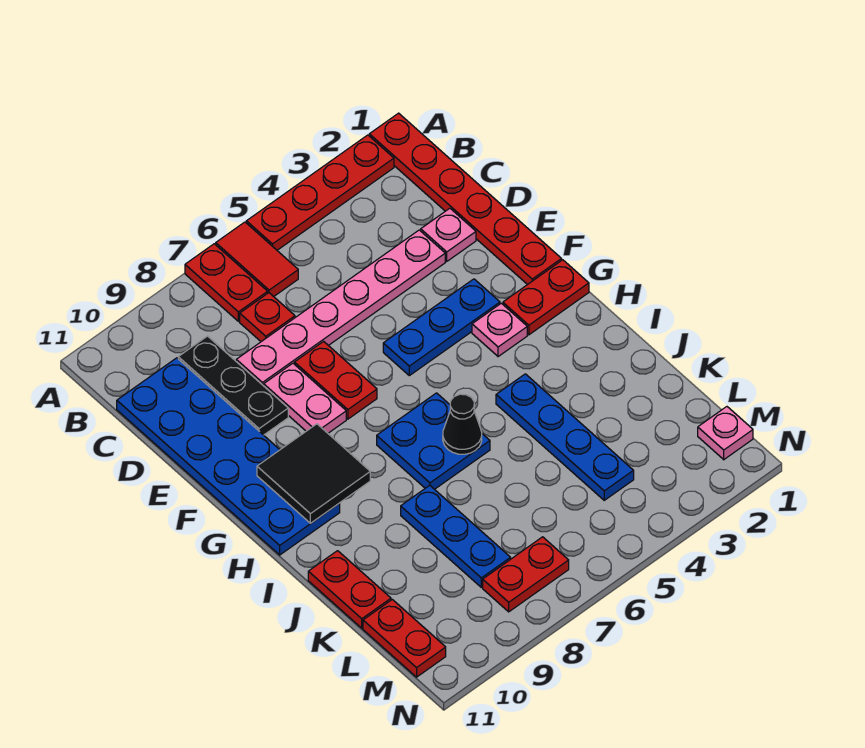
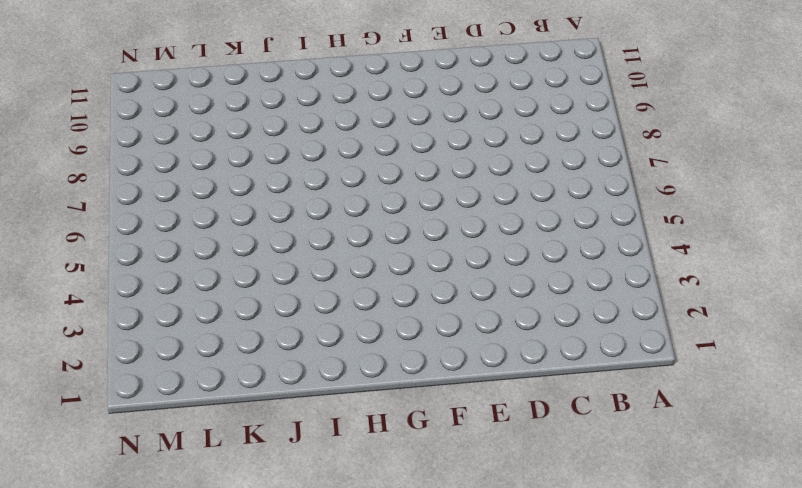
none -> red plate A1:F1 level 1
none -> red plate A2:A5 level 1
none -> red tile A6:B6 level 1

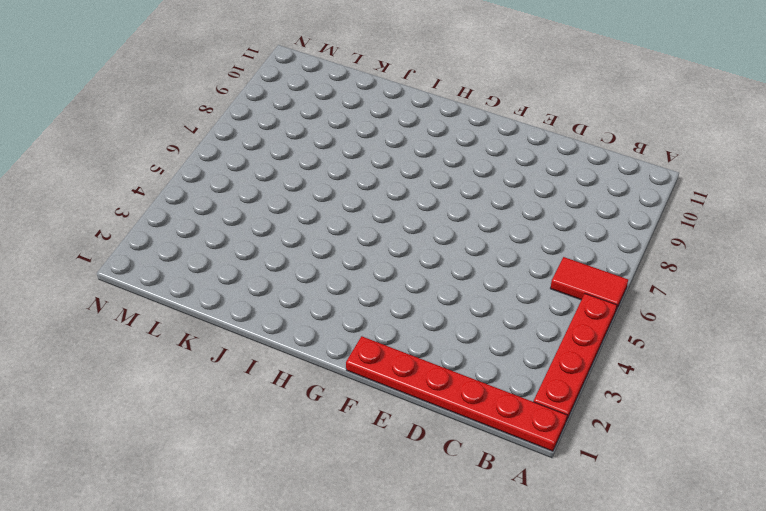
none -> red plate A7:B7 level 1
none -> red plate C7 level 1
none -> black plate C9:E9 level 1

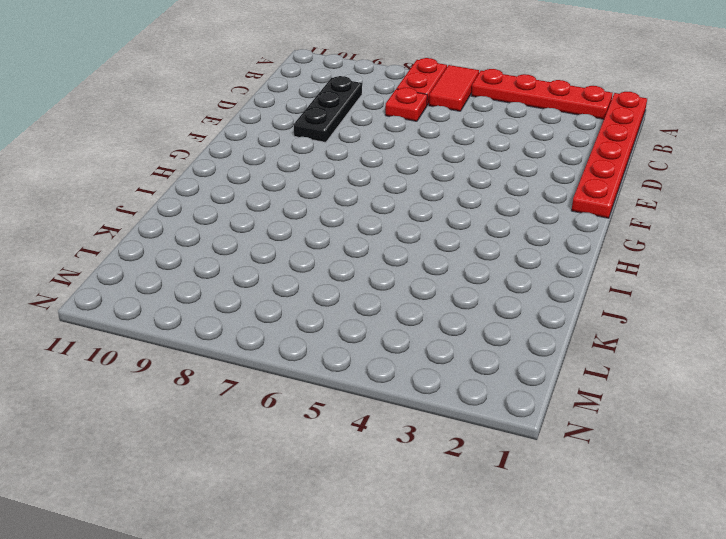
none -> blue plate C10:H11 level 1
none -> pink plate D2 level 1
none -> pink plate D3:D8 level 1

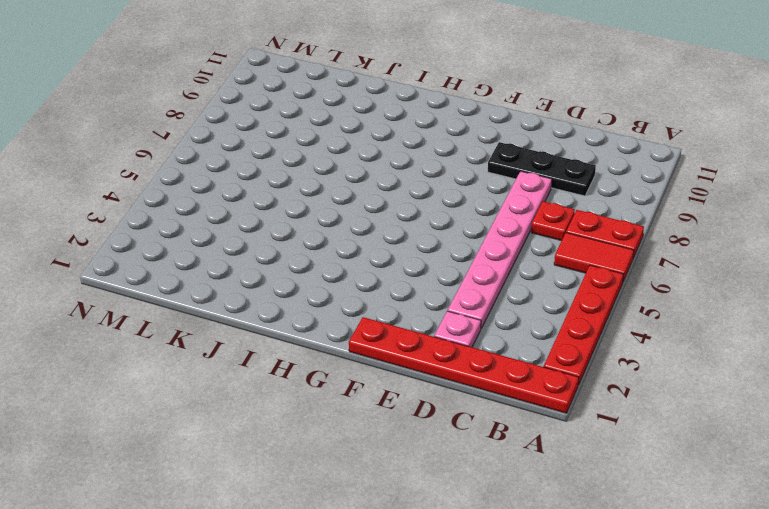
none -> blue plate C10:H11 level 1
none -> red plate E7:F7 level 1
none -> pink plate E8:F8 level 1

